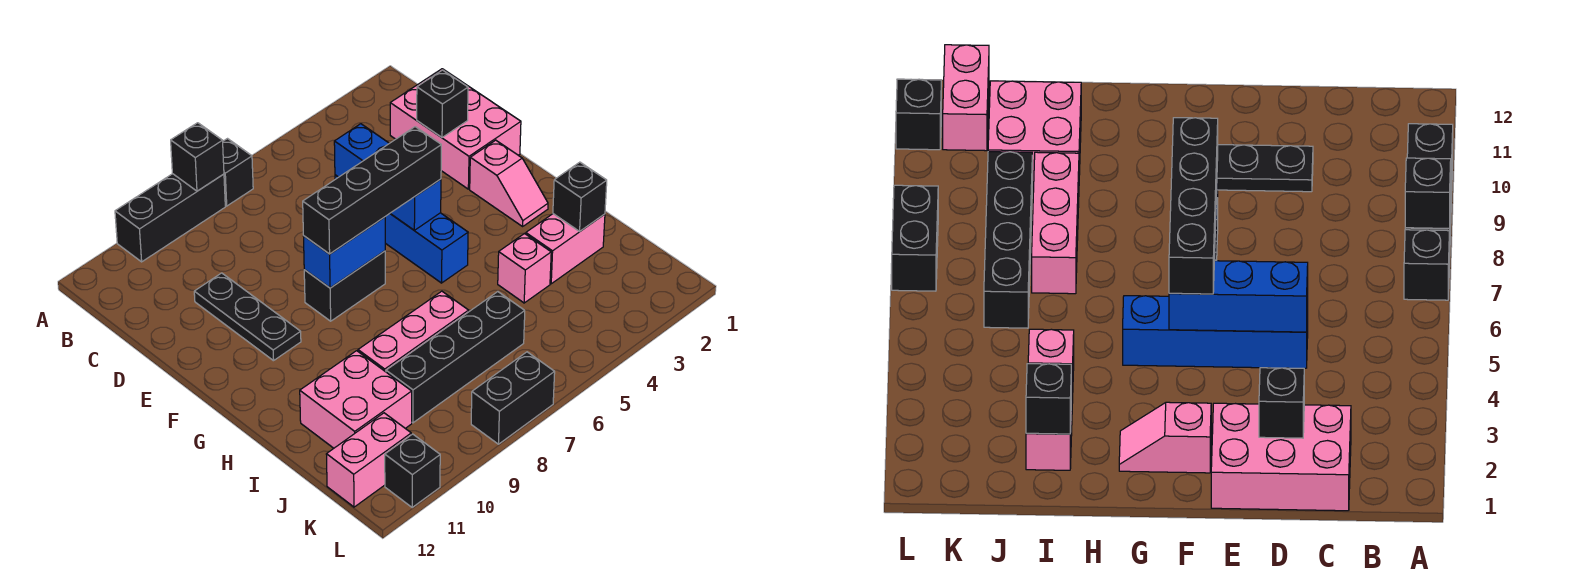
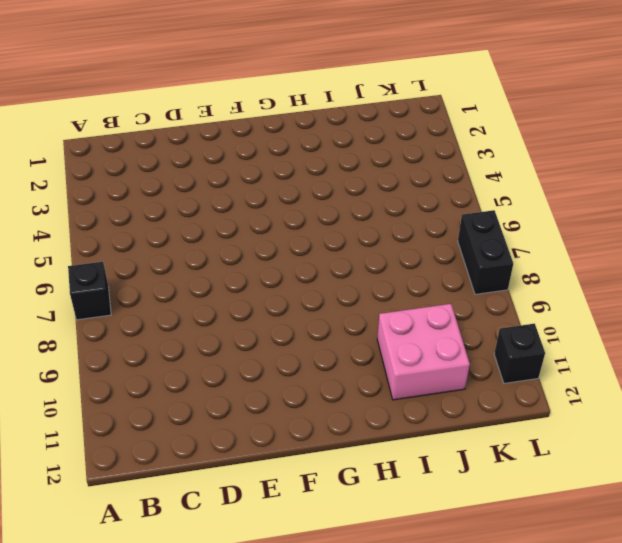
none -> black brick A8:A10 level 1
none -> pink brick C1:E2 level 1
none -> blue brick D5:G5 level 1

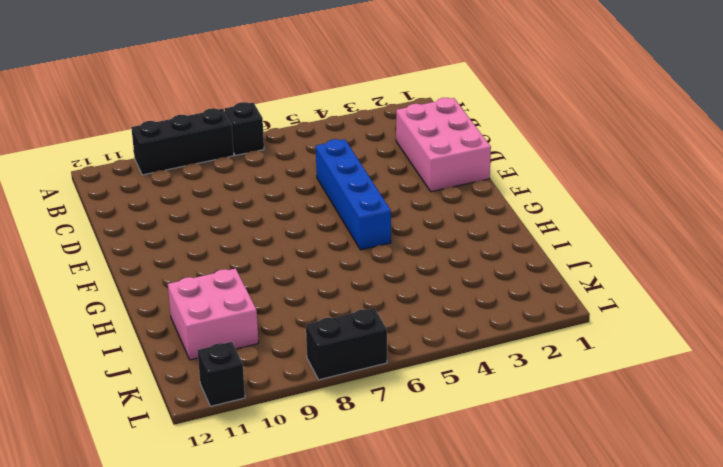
none -> black plate D10:F10 level 1
none -> pink slope F2:G2 level 1 top F
none -> black brick F7:F8 level 1

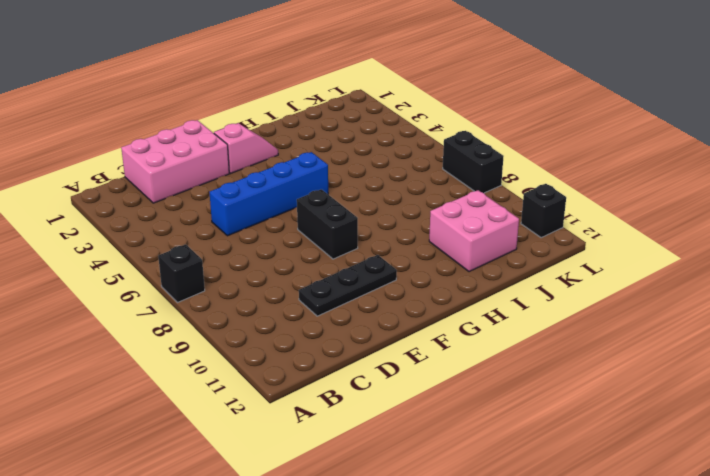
none -> black brick A8:A10 level 1
none -> pink brick I2:I3 level 1
none -> pink brick I4 level 1

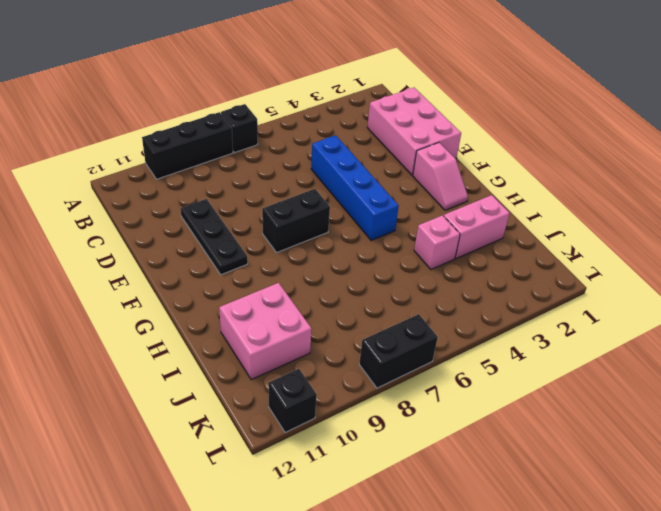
none -> pink brick I7:I9 level 1
none -> black brick J6:J9 level 1
none -> pink brick K11:K12 level 1

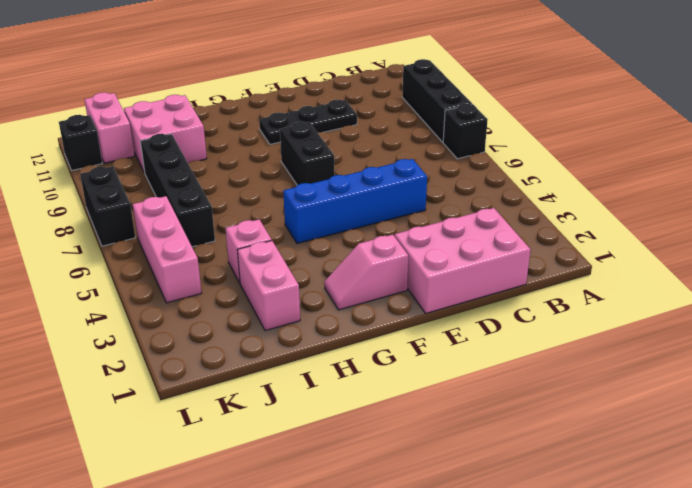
pink brick K4:K6 level 1 -> pink brick I7:I9 level 1
none -> black brick A8 level 2
none -> black brick D2 level 2
none -> blue brick D5:F5 level 2

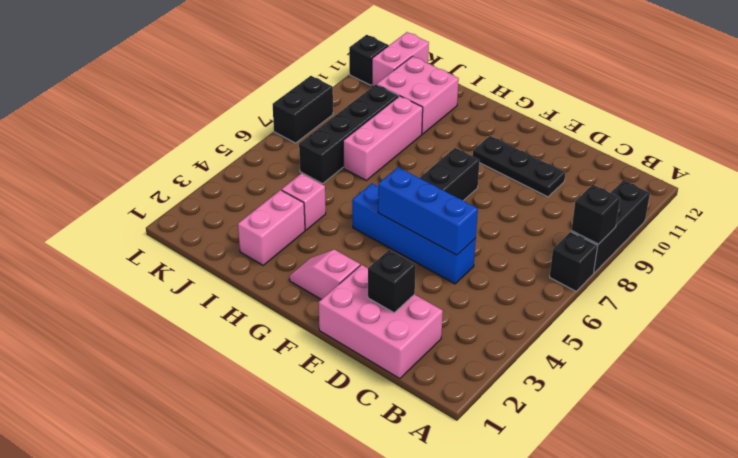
none -> blue brick F7:F8 level 2
none -> black brick I2 level 2
none -> black brick F5:F8 level 3

